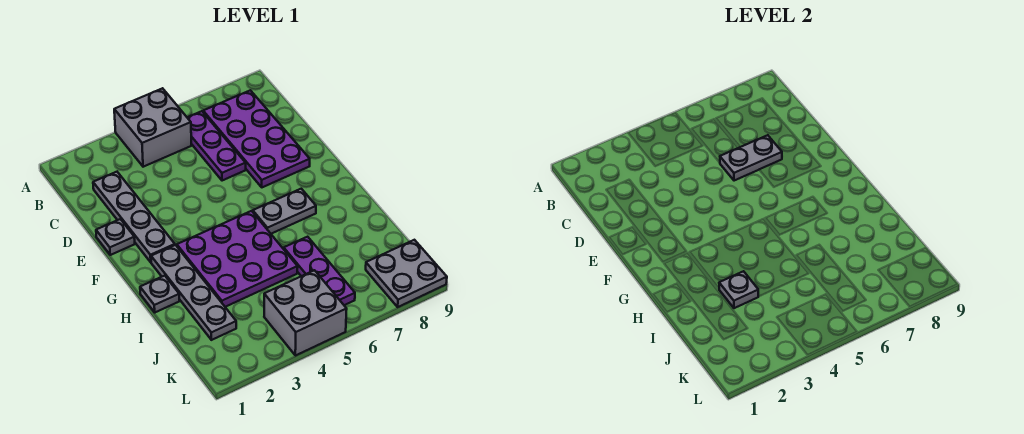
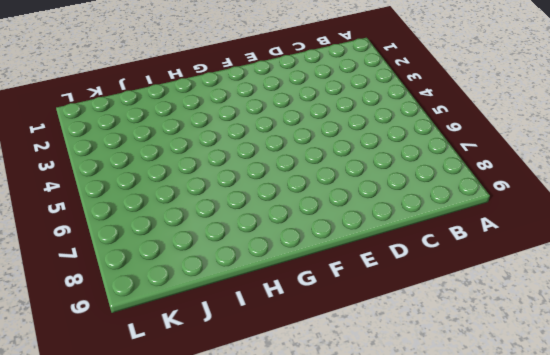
none -> grey brick A4:B5 level 1
none -> purple plate B6:D6 level 1
none -> purple plate B7:E8 level 1

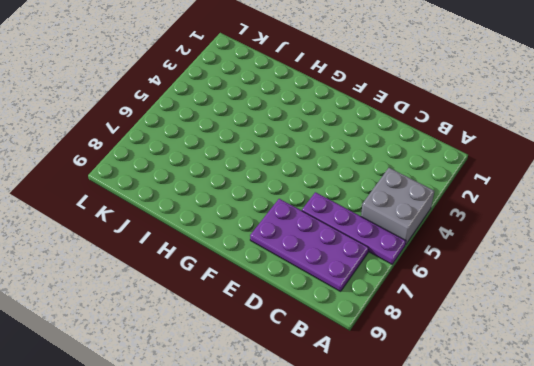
purple plate A6:D6 level 1 -> purple plate B6:D6 level 1
none -> grey plate C2:F2 level 1
none -> grey plate E1 level 1
none -> grey plate G2:J2 level 1

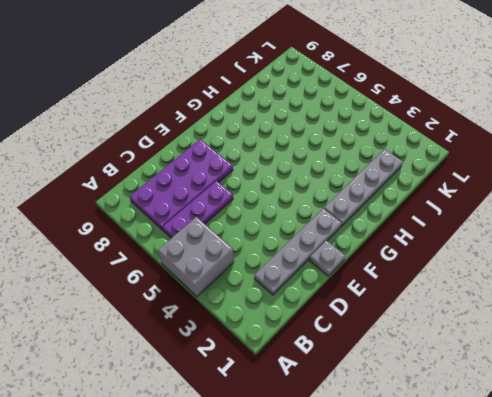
none -> purple plate G3:I5 level 1
none -> grey plate G6:G7 level 1
none -> grey plate H1 level 1

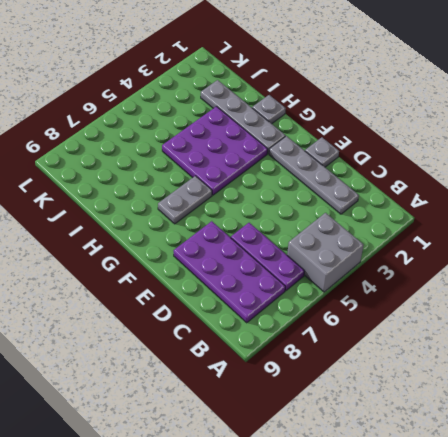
none -> purple plate I6:K6 level 1
none -> grey brick K4:L5 level 1
none -> grey plate K8:L9 level 1

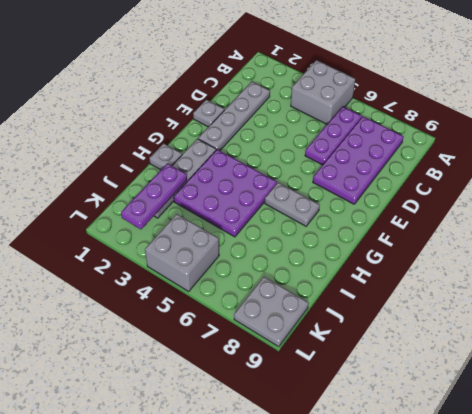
purple plate I2:K2 level 2 -> purple plate I6:K6 level 1
none -> grey plate D6:D7 level 2
none -> grey plate I3 level 2

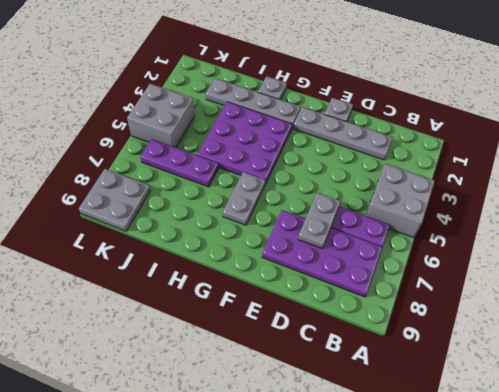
none -> grey plate I3 level 2

